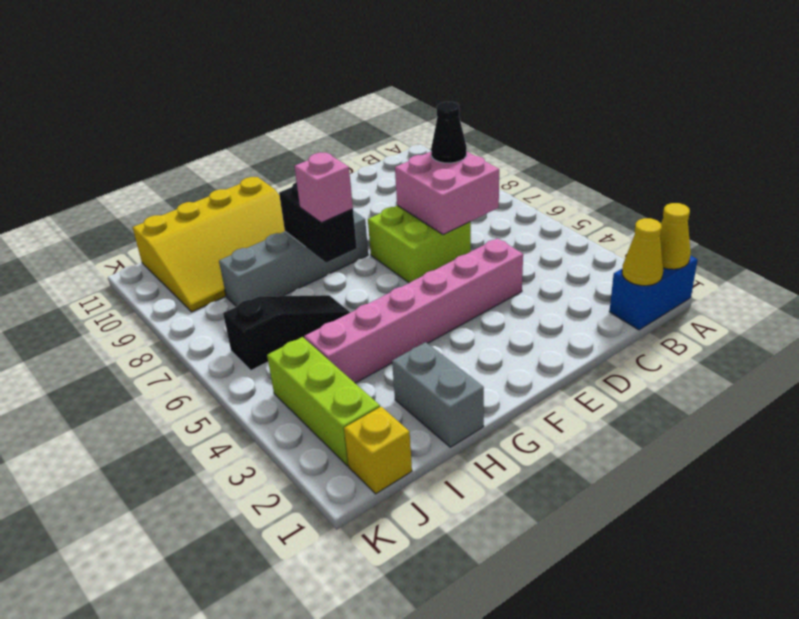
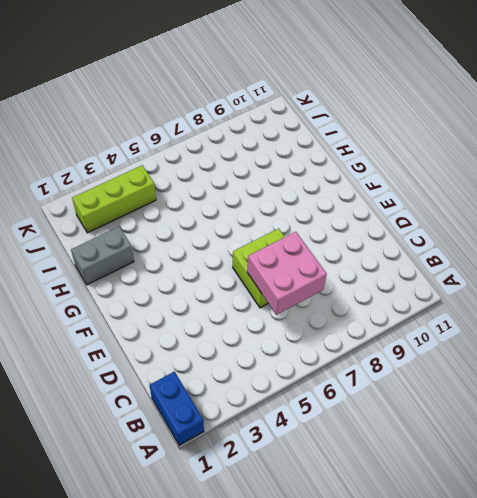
none -> pink brick D4:I4 level 1
none -> grey brick F8:I8 level 1
none -> yellow slope G9:J11 level 1 top 11

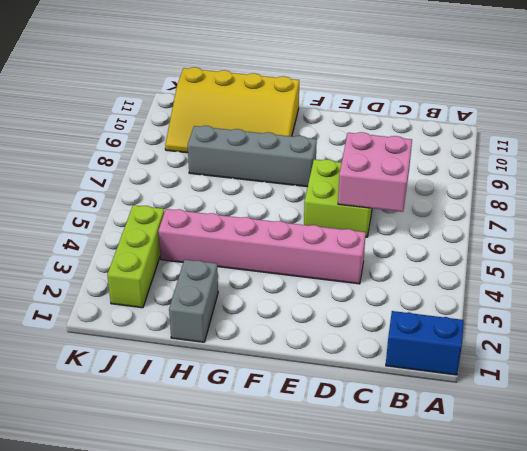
none -> black slope H6:J6 level 1 top J
none -> yellow brick J1 level 1
none -> yellow cone A1 level 2

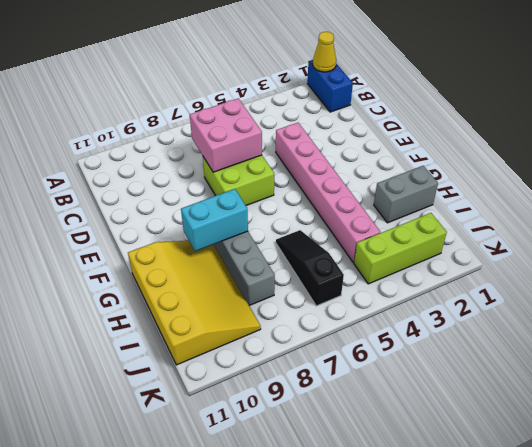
cyan brick G8:G9 level 2 -> black brick G7:G8 level 2
none -> yellow brick J1 level 1
none -> yellow cone B1 level 2
none -> black cone C7 level 3

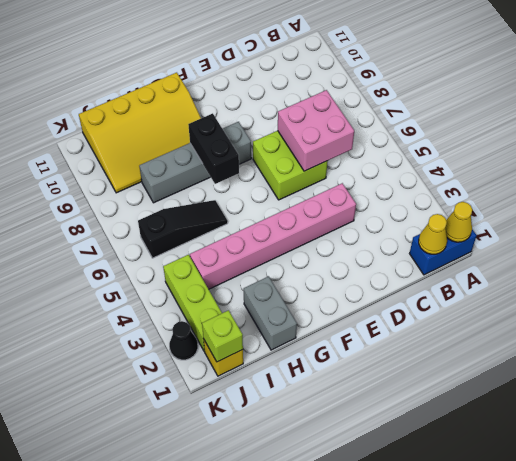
lime brick J1 level 2 -> none
black cone K2 level 1 -> black cone C7 level 3
none -> pink brick G7 level 3

